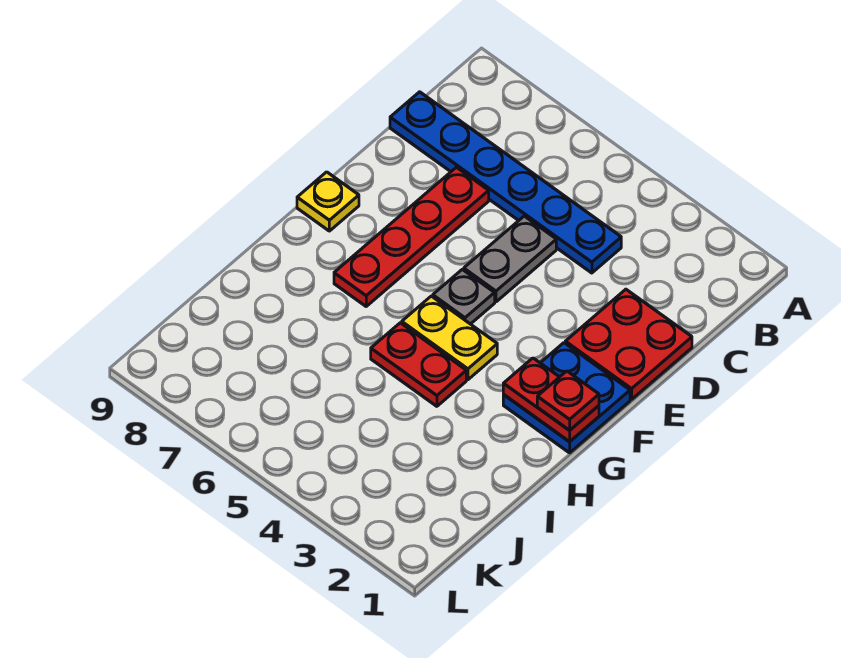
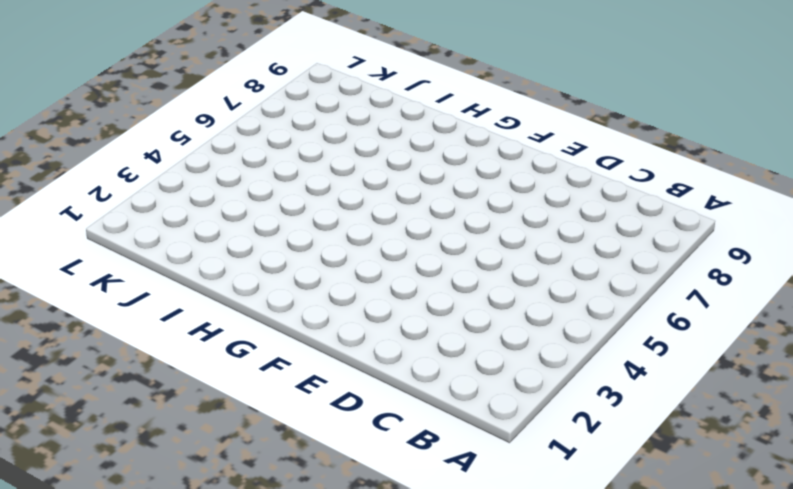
none -> blue plate C4:C9 level 1
none -> red plate D1:E2 level 1

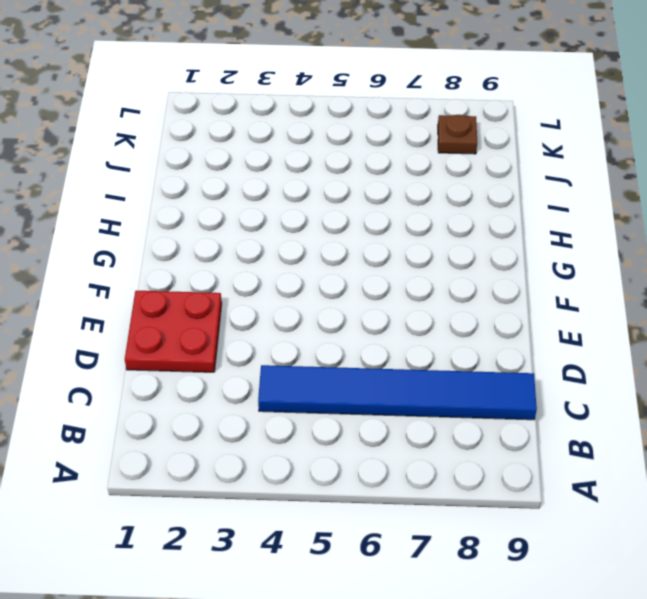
blue tile C4:C9 level 1 -> blue plate C4:C9 level 1
brown plate K8 level 1 -> none
none -> grey plate D5:E5 level 1
none -> red plate D7:G7 level 1

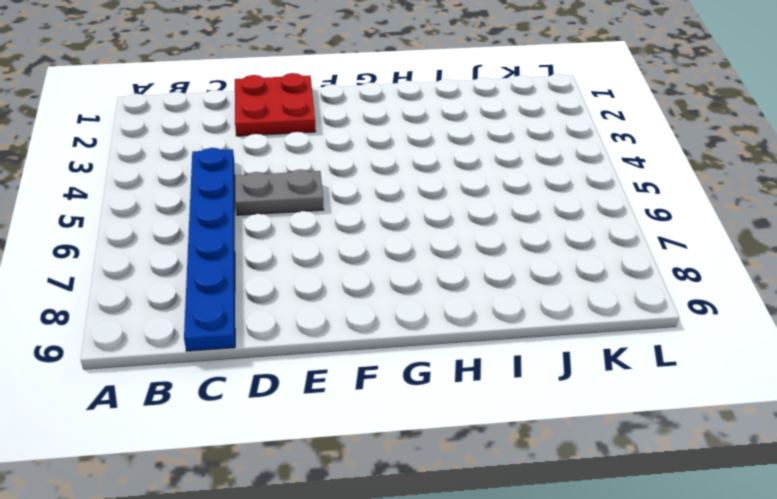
none -> red plate D7:G7 level 1
none -> blue plate F1:G2 level 1

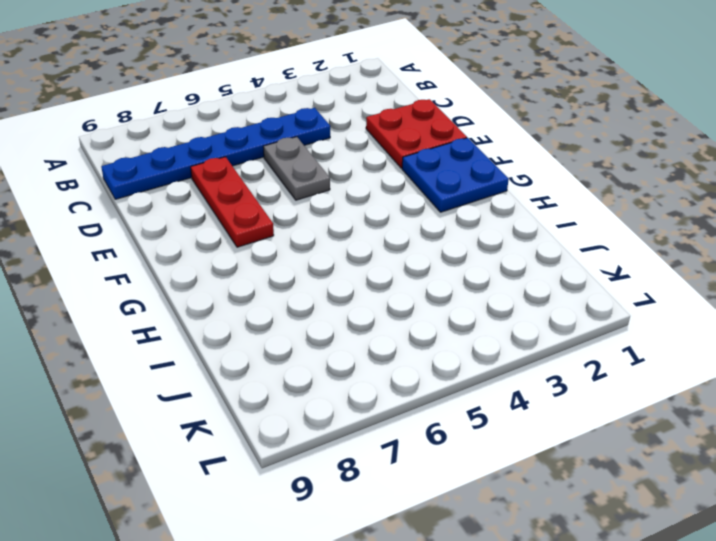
red plate D7:F7 level 1 -> red plate D7:G7 level 1
none -> grey plate F5 level 1
none -> yellow plate F9 level 1

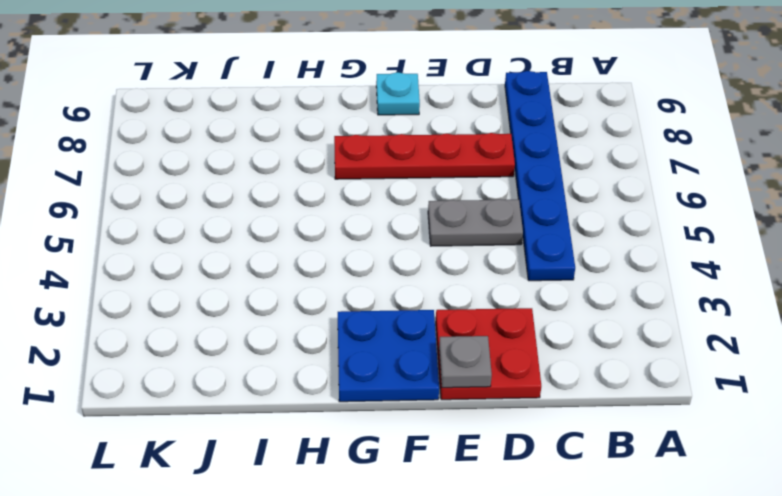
grey plate E1 level 2 -> grey plate F5 level 1
cyan plate F9 level 1 -> yellow plate F9 level 1
none -> yellow plate G4:G5 level 1
none -> red plate H4:H5 level 1

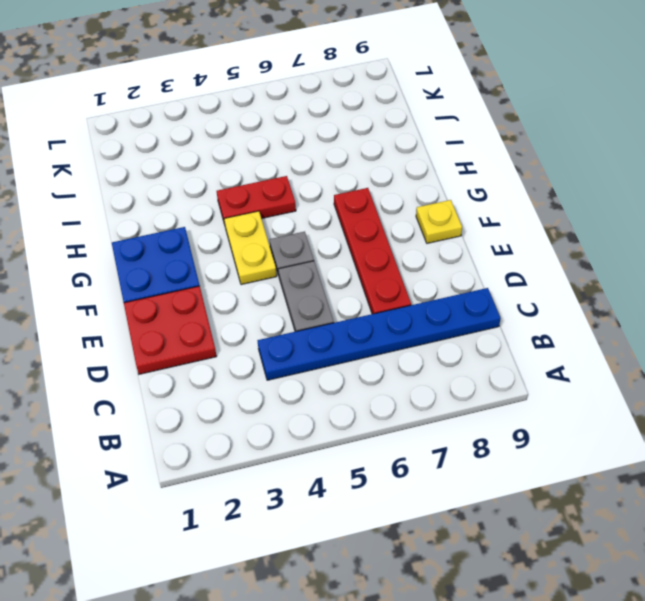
yellow plate F4:G4 level 1 -> yellow plate G4:G5 level 1
none -> red plate G1:G2 level 2
none -> red plate G1 level 3

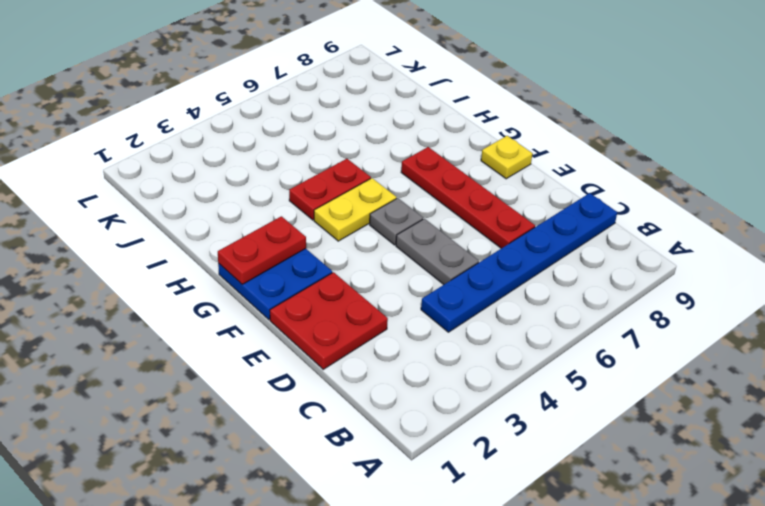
none -> red plate G1 level 3

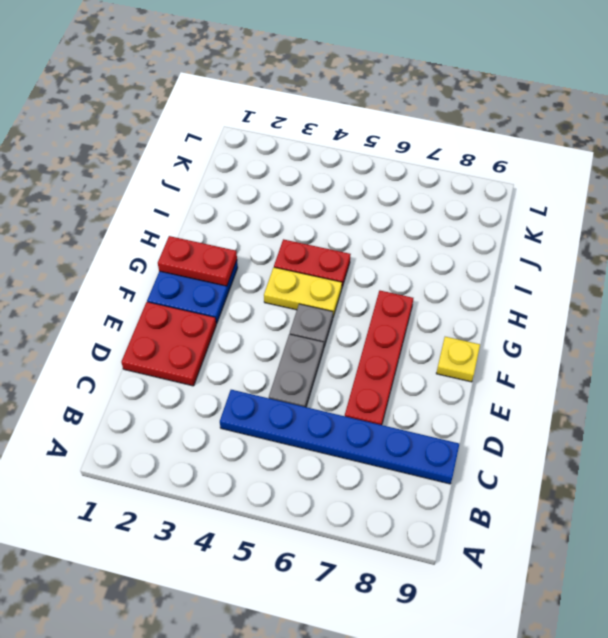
none -> red plate G1 level 3

